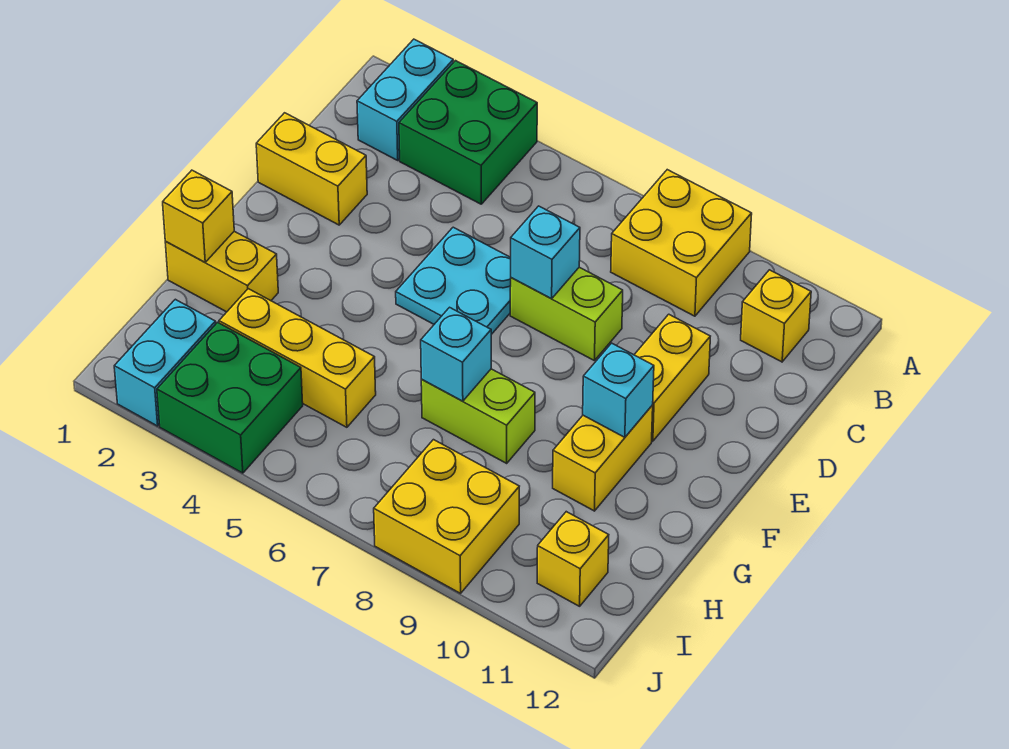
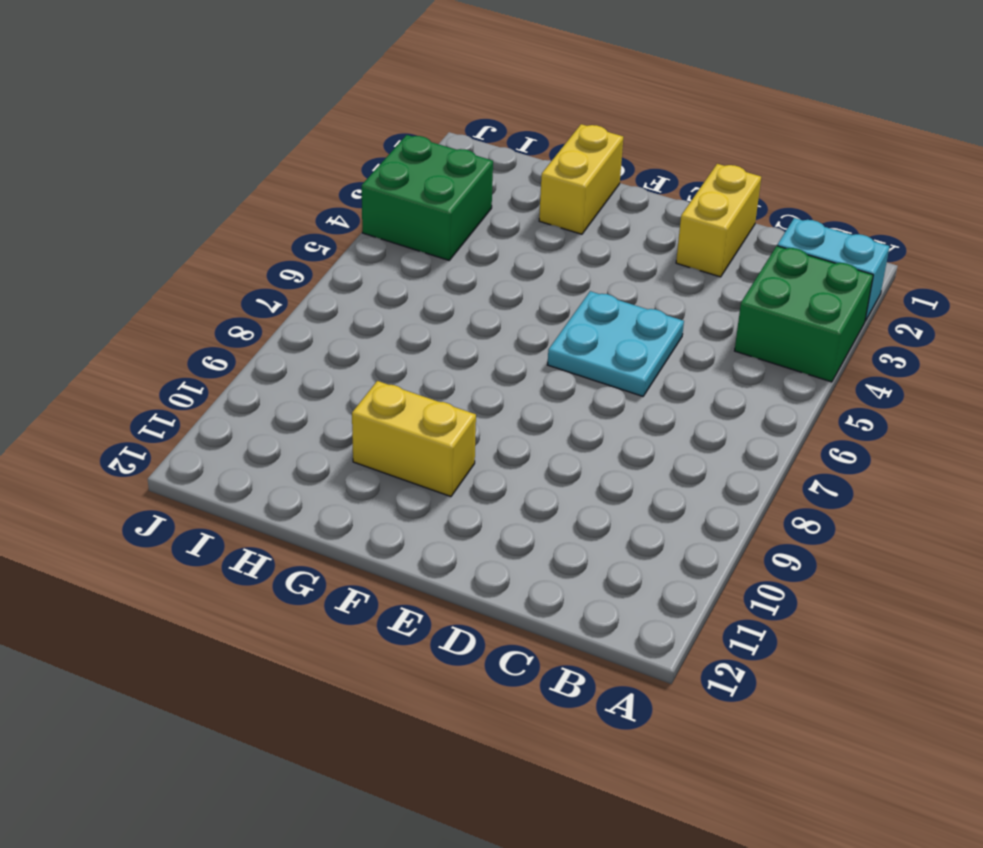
none -> yellow brick A8:B9 level 1
none -> yellow brick B11 level 1
none -> lime brick D7:D8 level 1

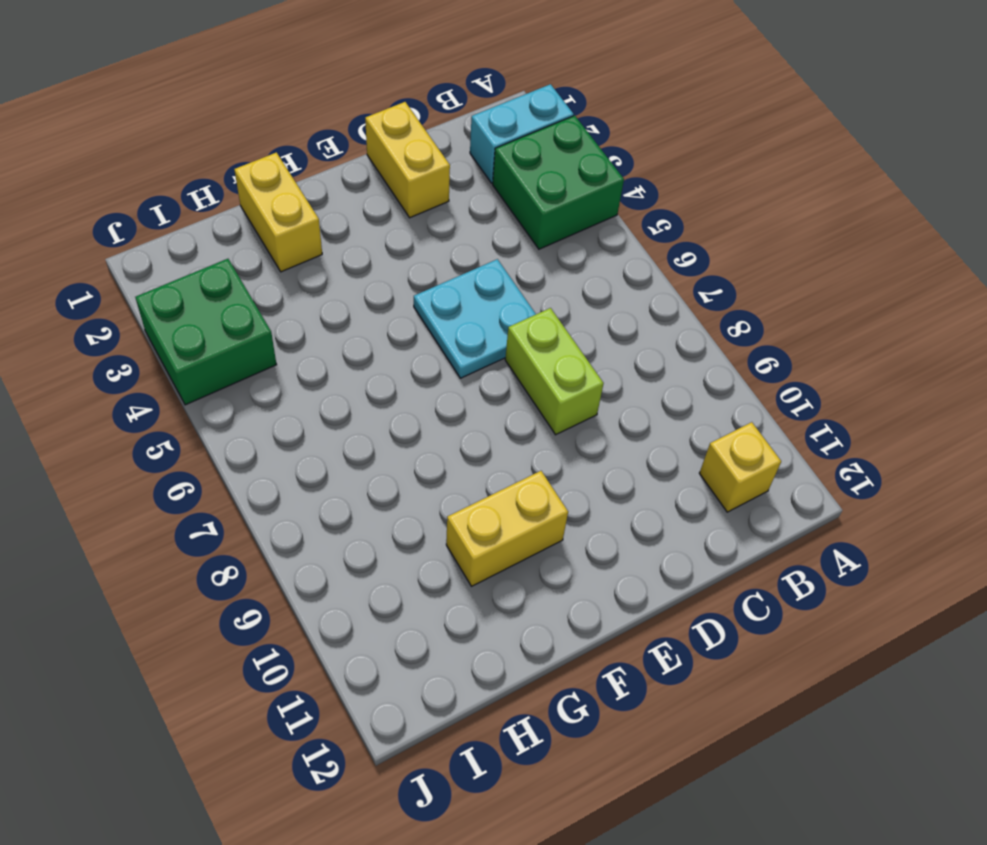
none -> yellow brick A8:B9 level 1
none -> yellow brick D10:E10 level 1
none -> lime brick G7:G8 level 1

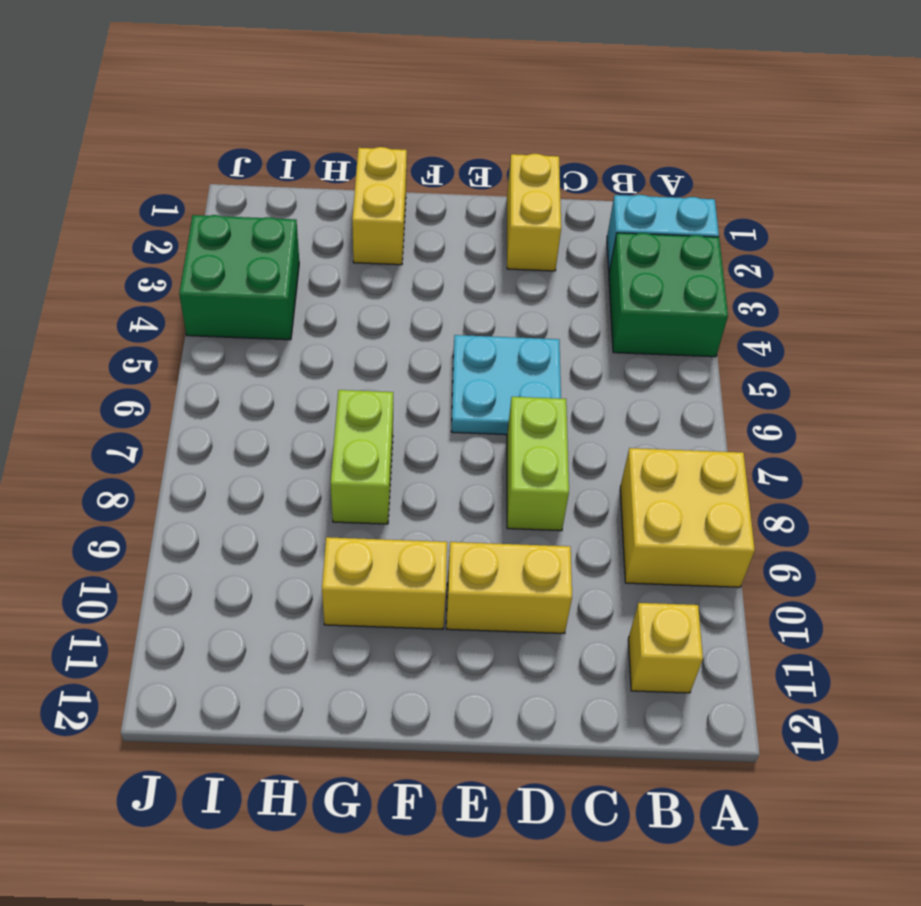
none -> yellow brick H3:H5 level 1
none -> cyan brick I2:J2 level 1
none -> yellow brick I8:J9 level 1

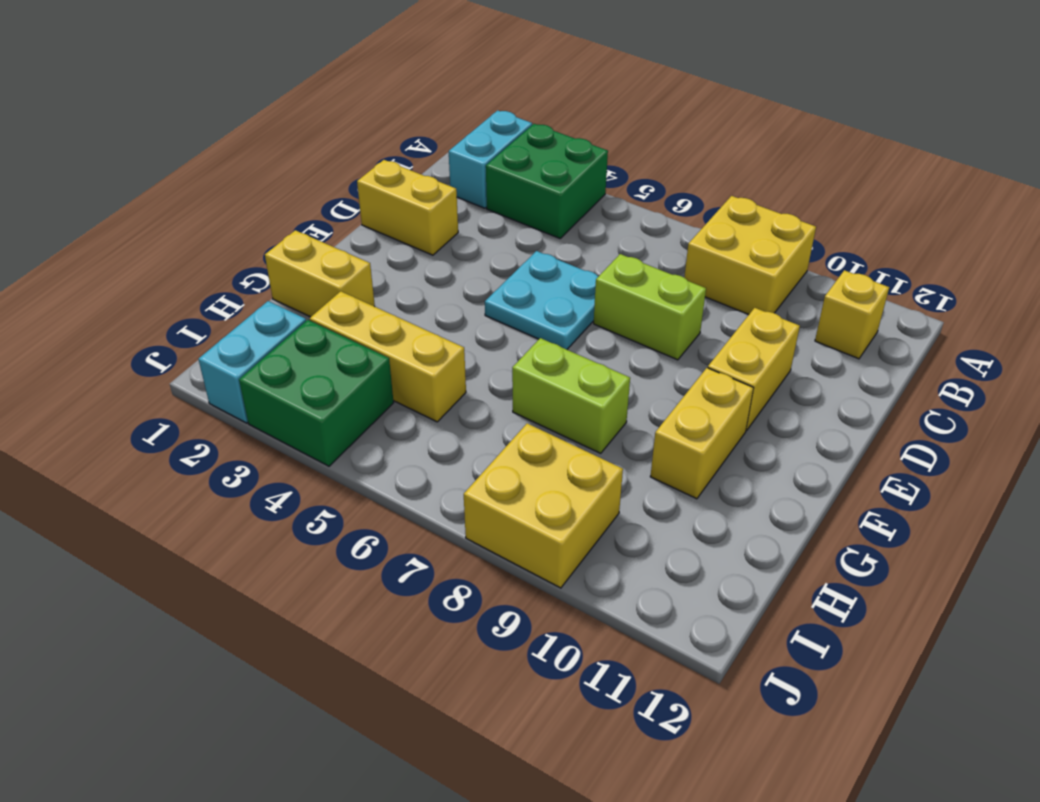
none -> yellow brick I11 level 1
none -> cyan brick D7 level 2
none -> cyan brick F10 level 2

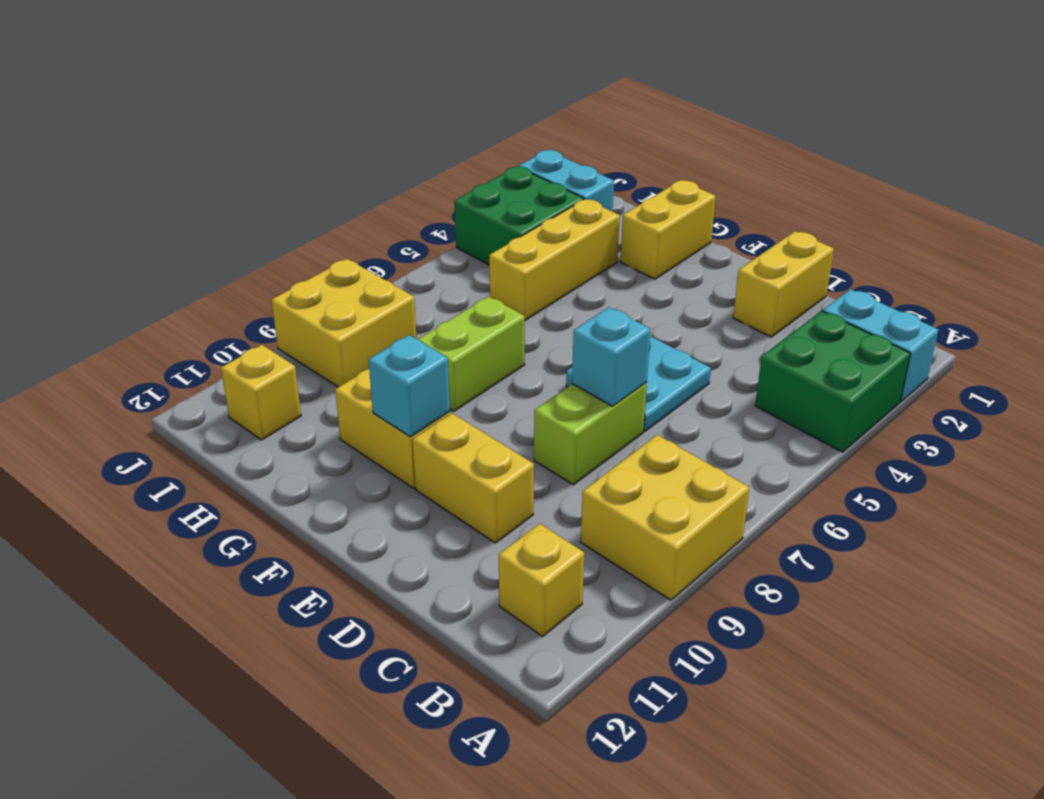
none -> yellow brick G1 level 2
none -> cyan brick G7 level 2

